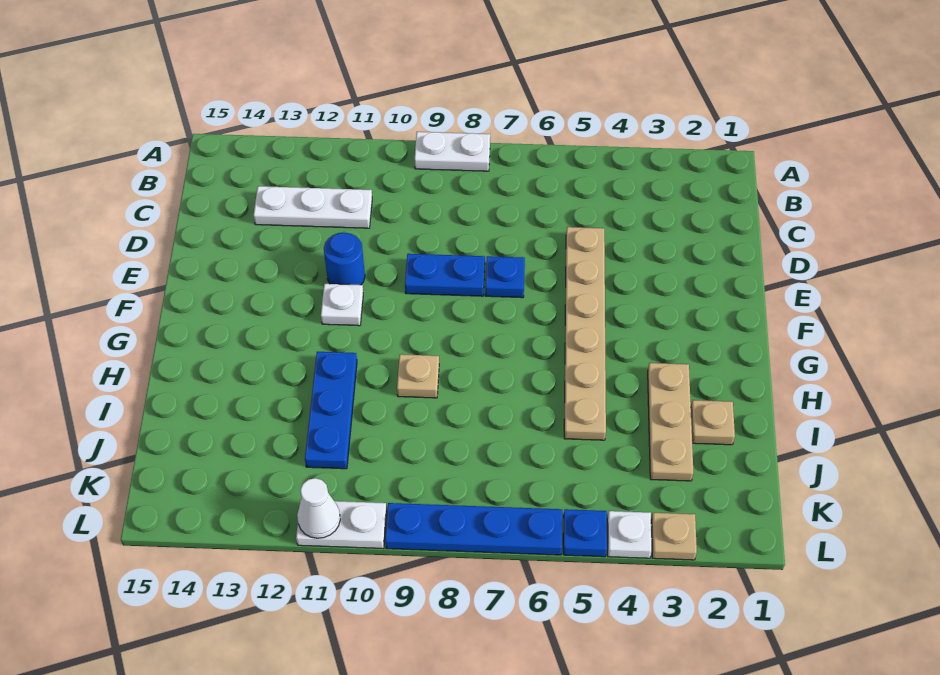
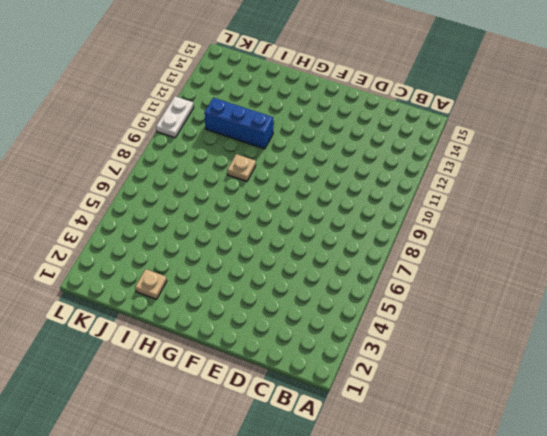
blue brick H11:J11 level 1 -> blue plate H11:J11 level 1
none -> white plate A8:A9 level 1
none -> white plate C11:C13 level 1
none -> tan plate D5:I5 level 1

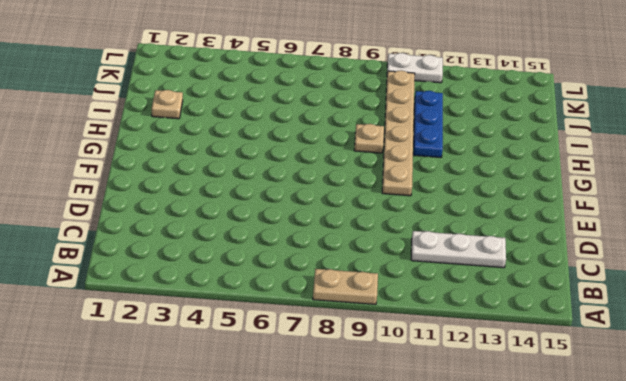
tan plate A8:A9 level 1 -> white plate A8:A9 level 1
tan plate F10:K10 level 1 -> tan plate D5:I5 level 1
none -> blue plate E7 level 1
none -> blue plate E8:E9 level 1
none -> blue round brick E11 level 1

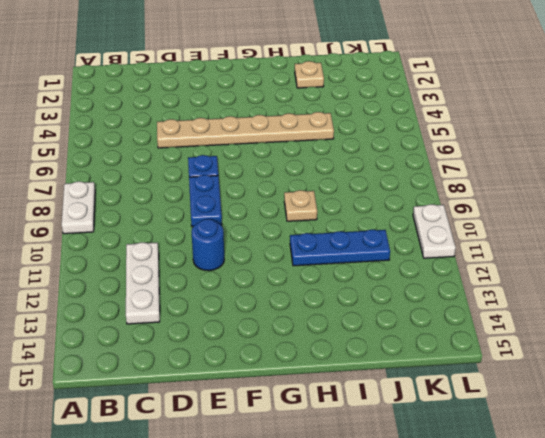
none -> white plate F11 level 1
none -> tan plate H3:J3 level 1
none -> tan plate L3 level 1

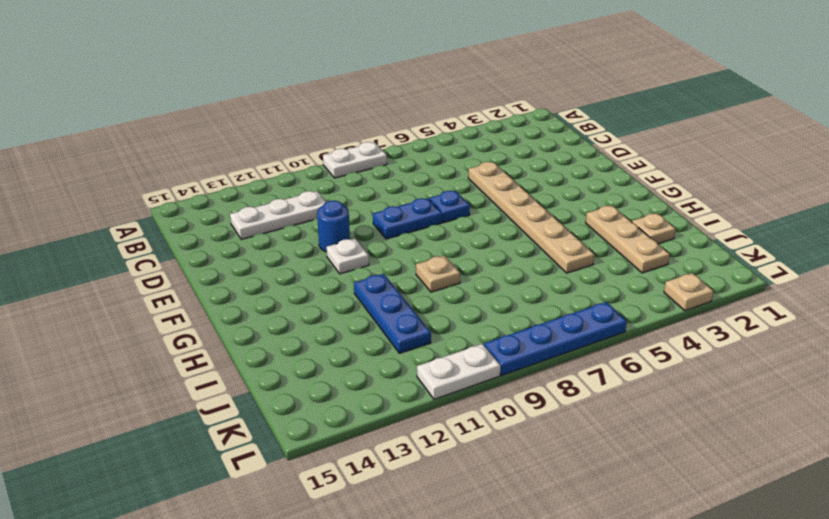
none -> white plate L4 level 1
none -> blue plate L5 level 1
none -> white cone L11 level 2

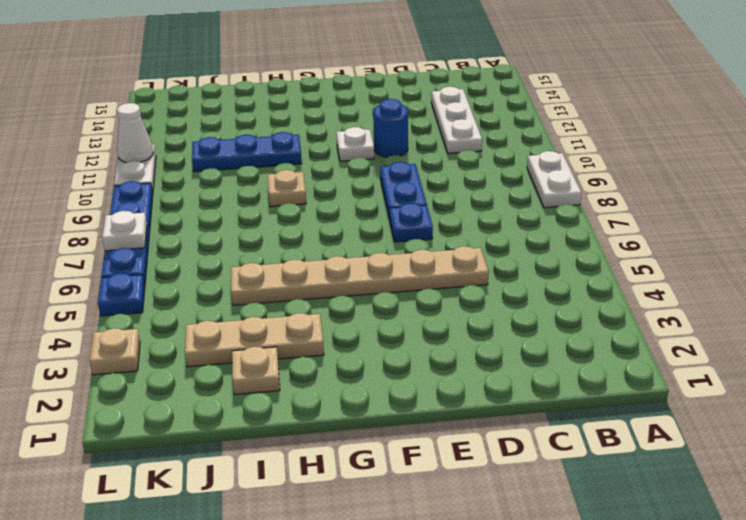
white plate L7 level 2 -> white plate L4 level 1

